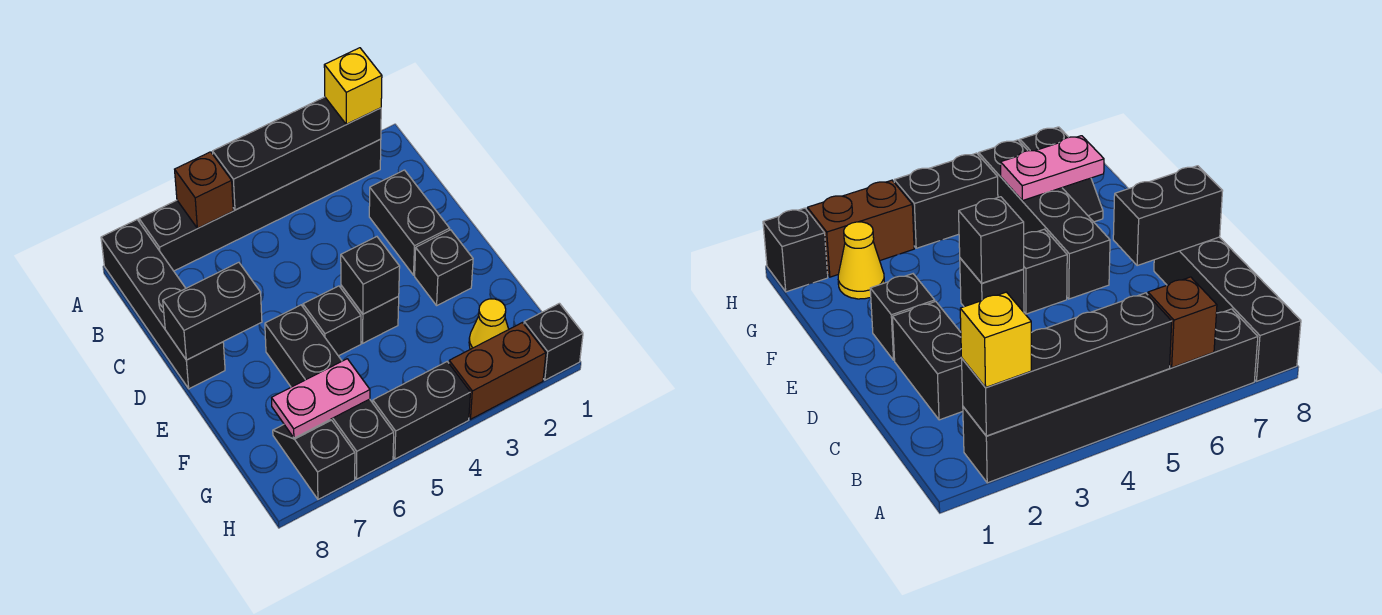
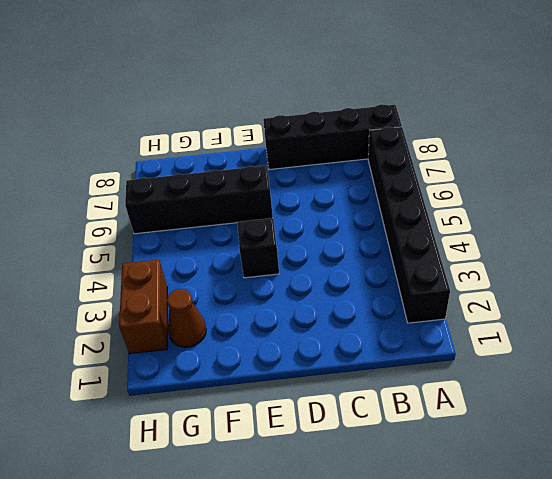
brown cone G2 level 1 -> yellow cone G2 level 1
none -> black brick C2:D2 level 1
none -> black brick E2 level 1
none -> black brick E5 level 1

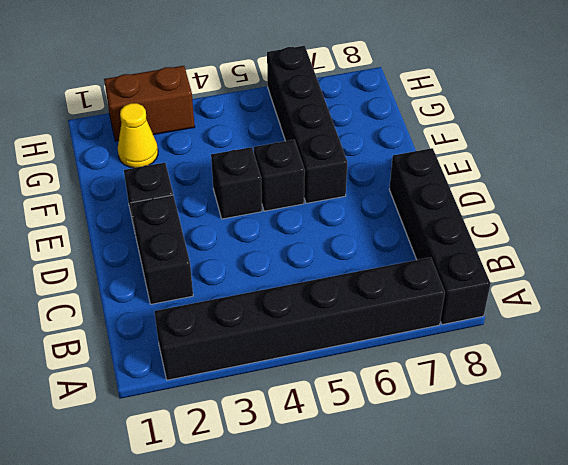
none -> black slope G7:H7 level 1 top H
none -> black brick H1 level 1
none -> black brick H4:H5 level 1

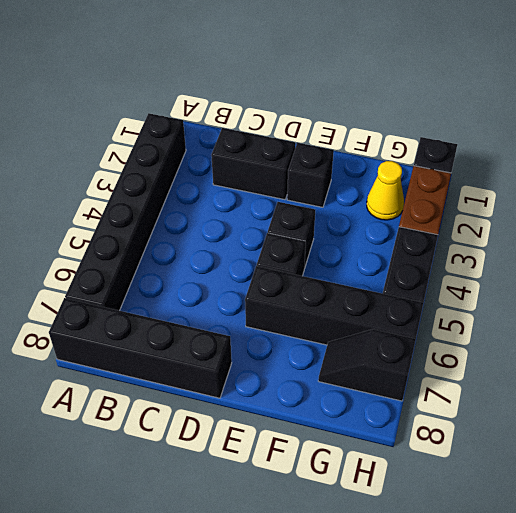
none -> black brick A2:A5 level 2
none -> brown brick A6 level 2
none -> black brick D7:D8 level 2

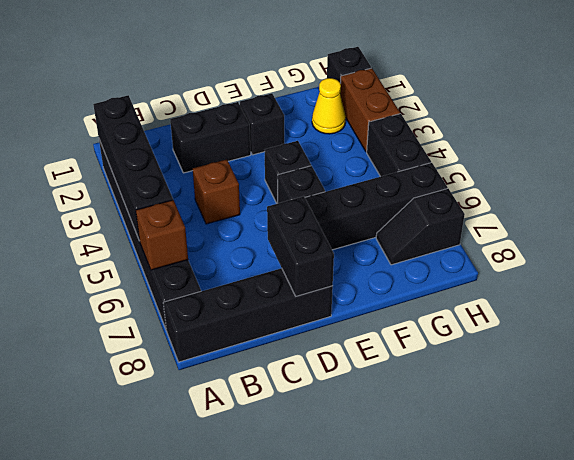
brown brick C4 level 1 -> none
none -> black brick E4 level 2
none -> pink plate G6:G7 level 2
none -> yellow brick A2 level 3

